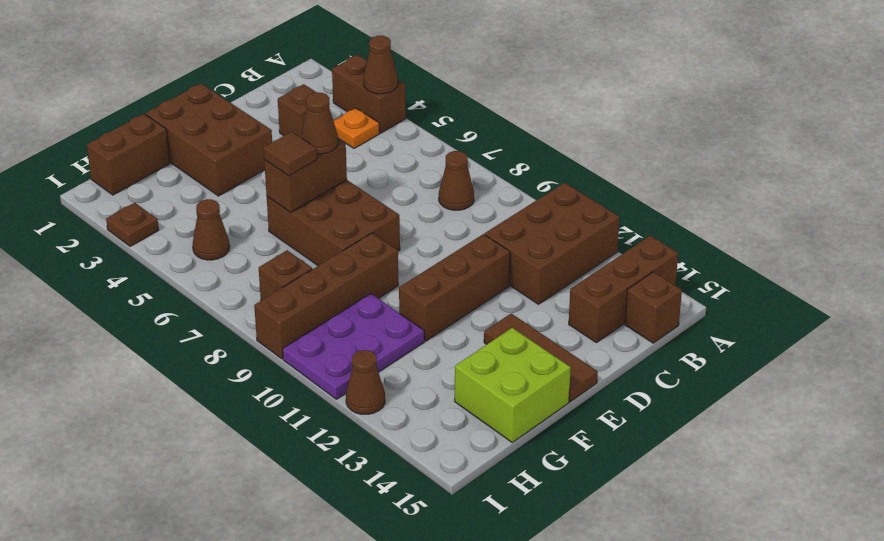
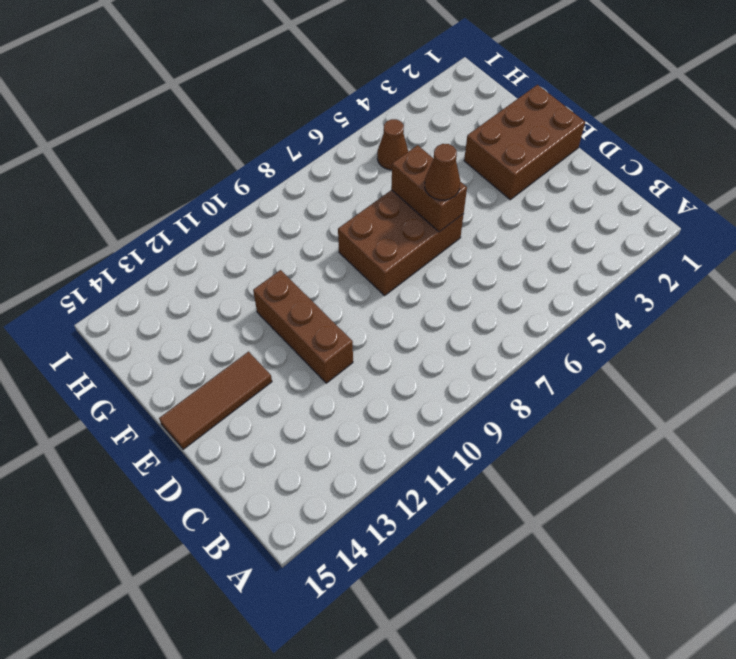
none -> brown brick A3:A4 level 1
none -> brown brick A11:C12 level 1
none -> brown brick A14:C14 level 1

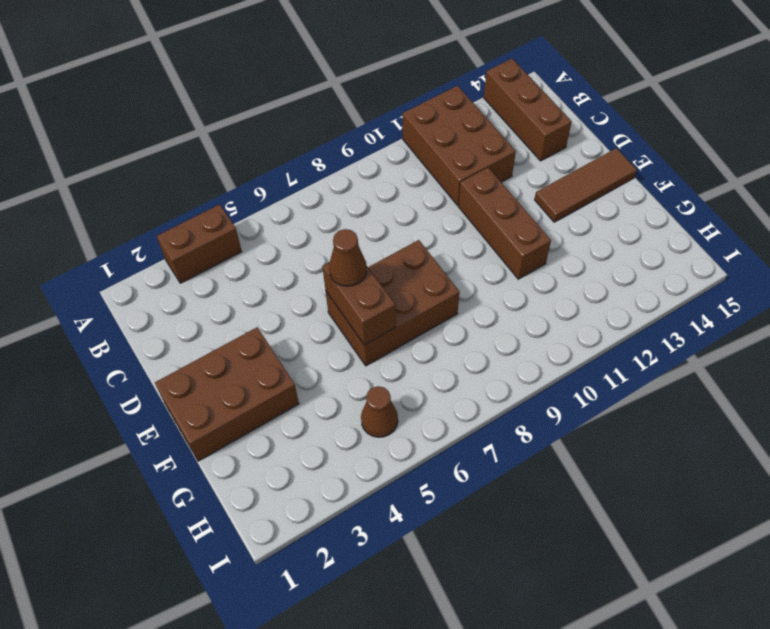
none -> orange plate B4 level 1
none -> brown cone B8 level 1
none -> brown brick B15 level 1

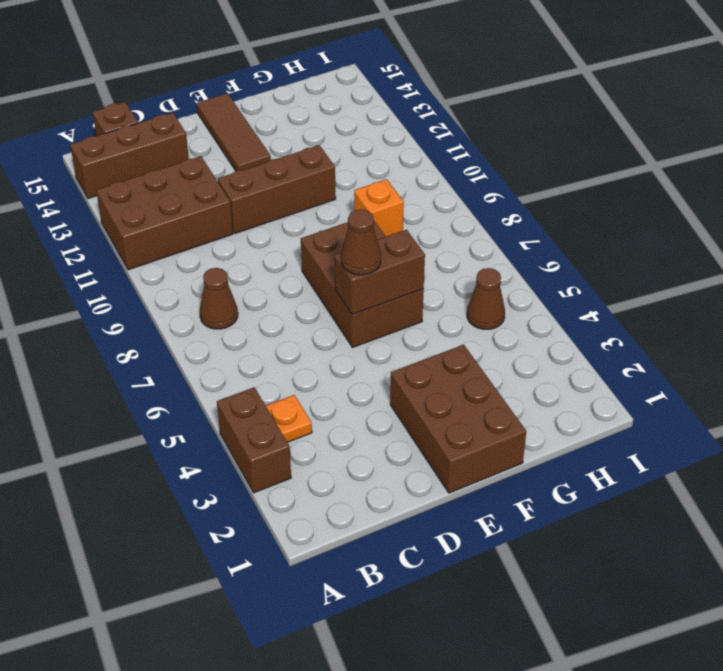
orange brick G9 level 1 -> brown brick F9:I9 level 1
none -> brown brick C3 level 1
none -> lime brick F14:G15 level 1
none -> brown brick G1:H1 level 1

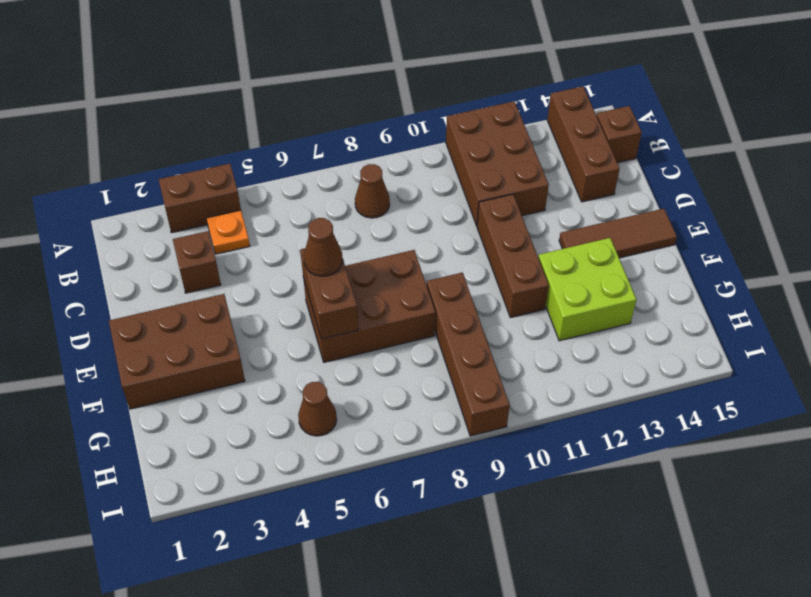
lime brick F12:G13 level 1 -> lime brick F14:G15 level 1
none -> brown brick G1:H1 level 1
none -> purple plate G10:I11 level 1
none -> brown brick H8 level 1

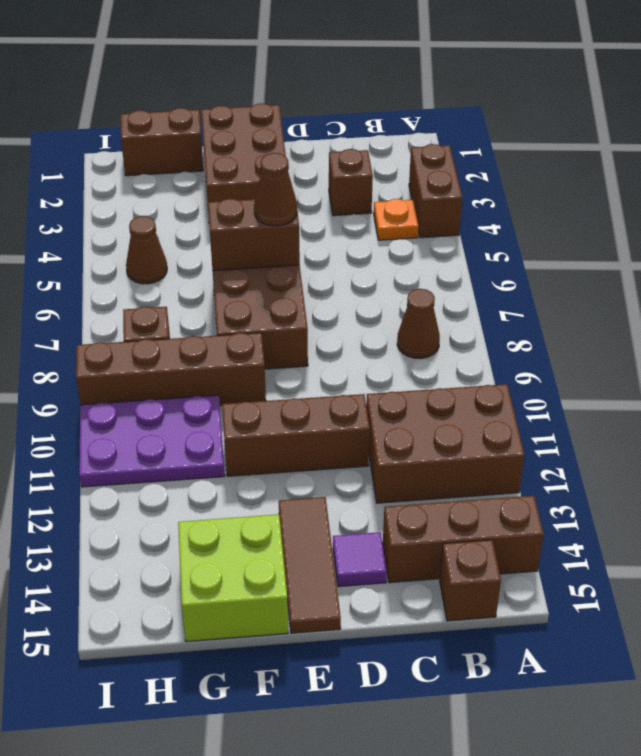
purple tile D14 level 1 -> none
none -> brown plate I3 level 1
none -> brown cone I12 level 1
none -> brown cone A4 level 2

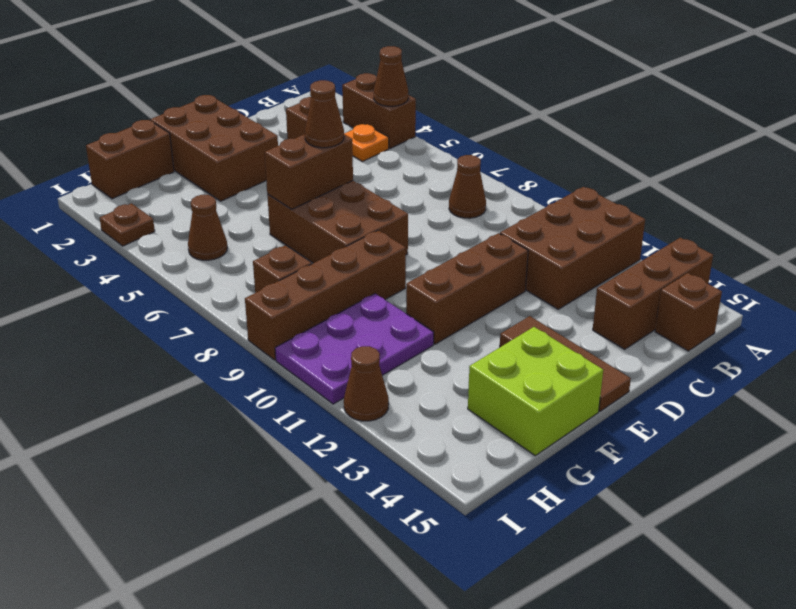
none -> brown tile F6 level 3

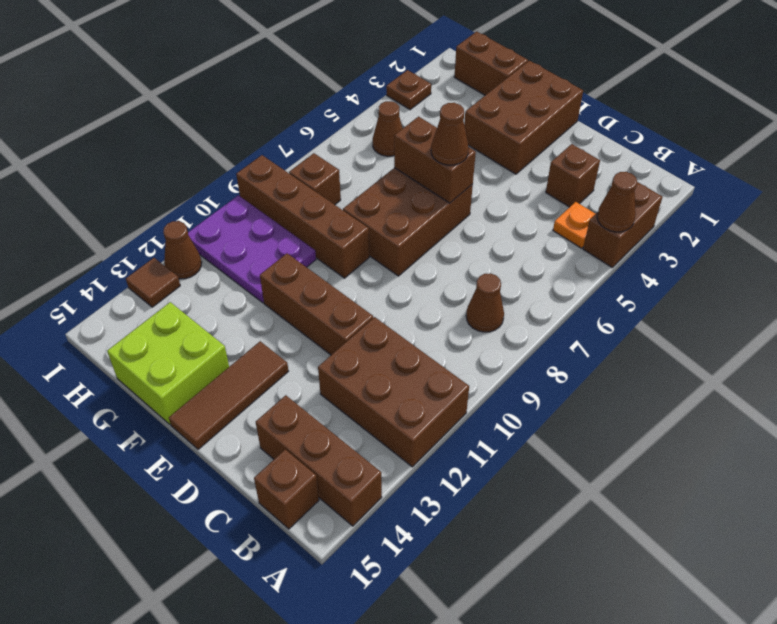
brown tile I13 level 1 -> brown tile F6 level 3

